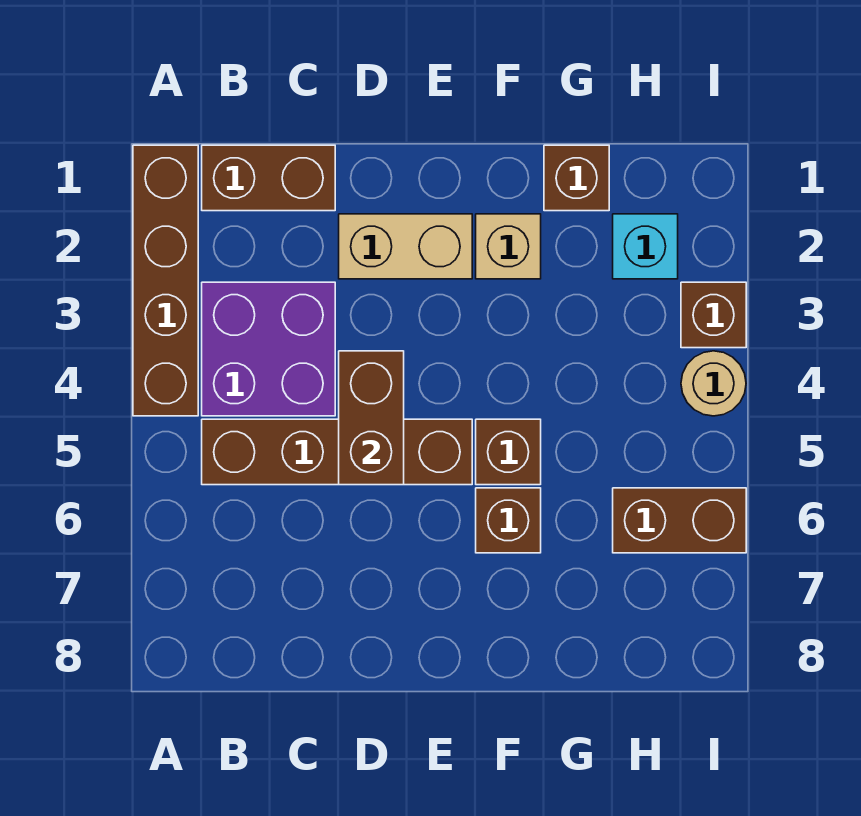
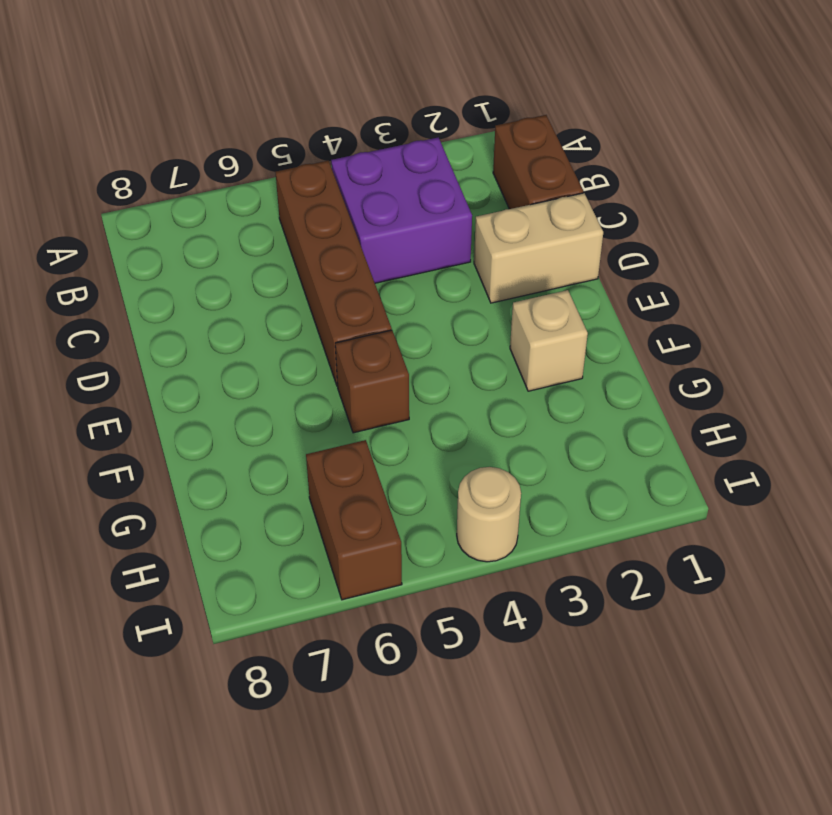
tan brick D1:D2 level 1 -> tan brick D2:E2 level 1
none -> brown brick A1:A4 level 1
none -> brown brick F6 level 1
none -> brown brick G1 level 1

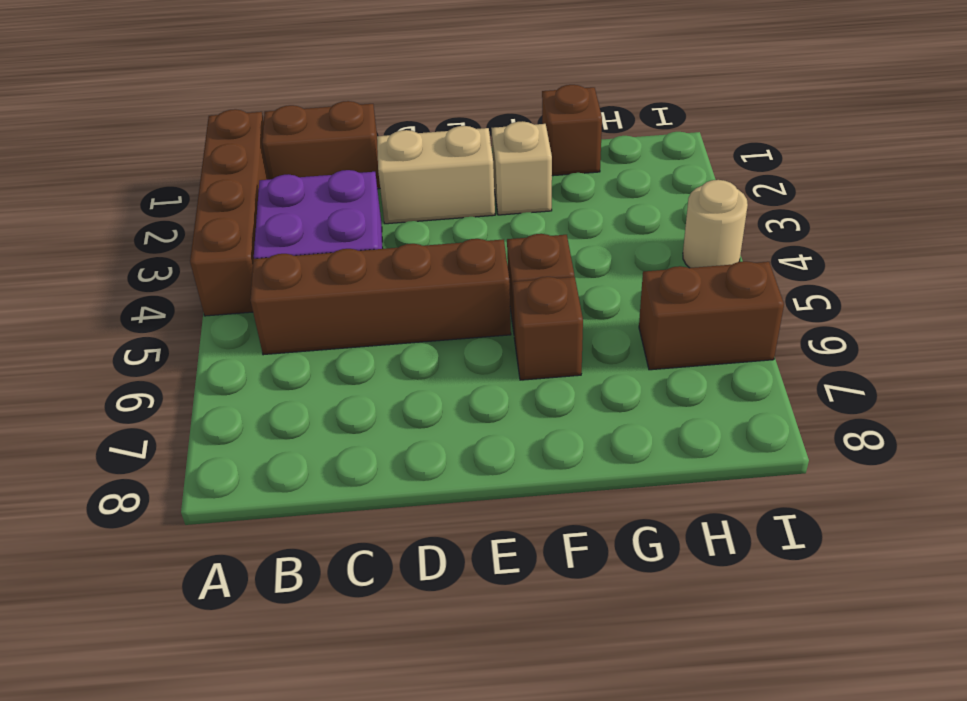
none -> cyan brick H2 level 1
none -> brown brick I3 level 1
none -> brown brick D4:D5 level 2

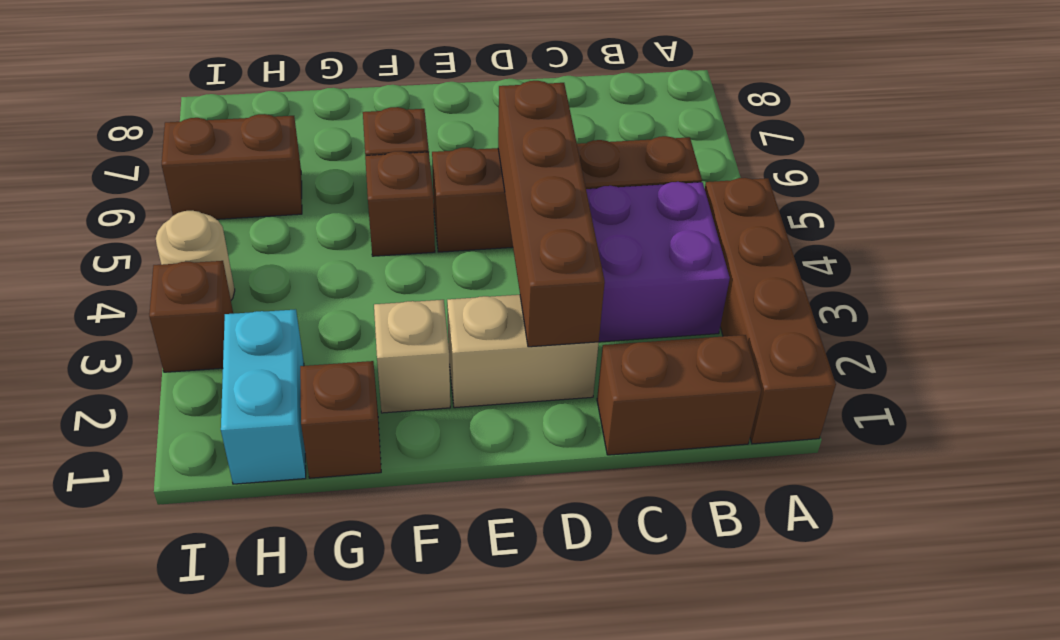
brown brick D2:D5 level 2 -> brown brick D4:D5 level 2
cyan brick H1:H2 level 1 -> cyan brick H2 level 1

